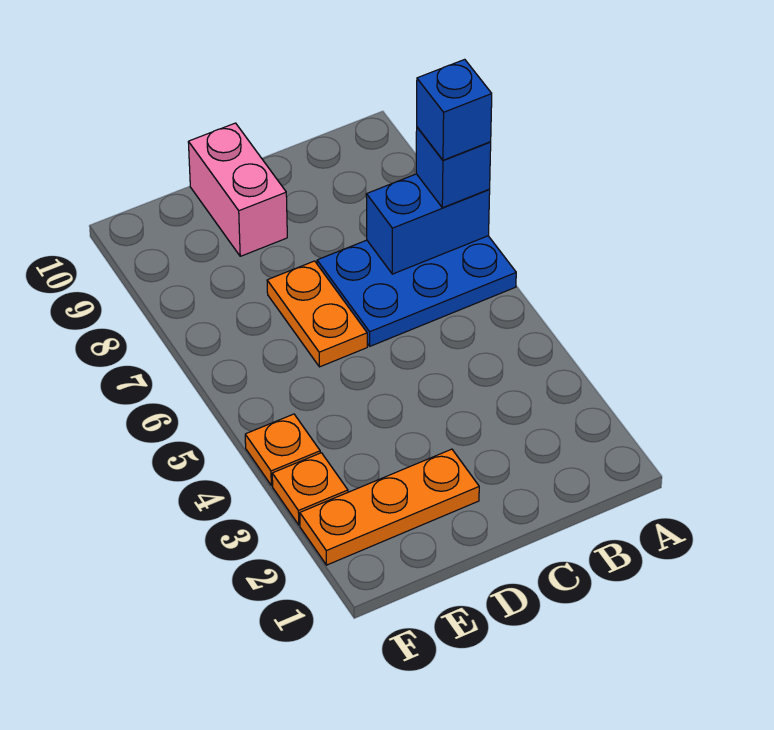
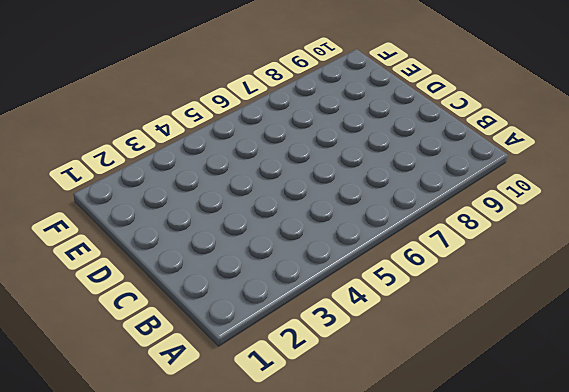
none -> blue plate A6:C7 level 1
none -> orange plate D2:F2 level 1

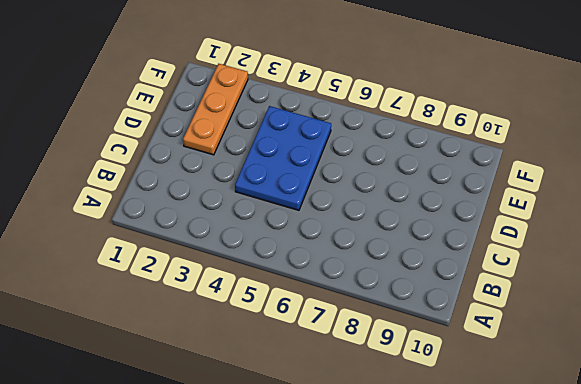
blue plate C4:E5 level 1 -> blue plate A6:C7 level 1
none -> orange plate D6:D7 level 1
none -> pink brick D9:D10 level 1

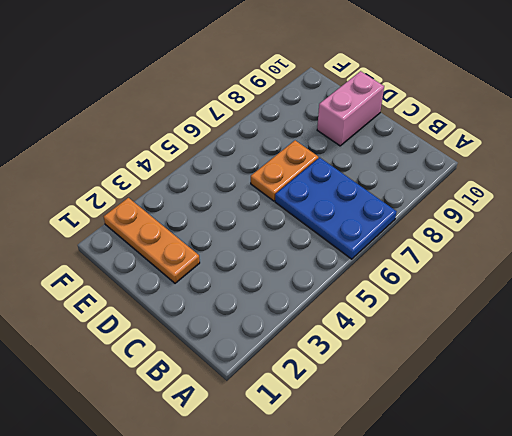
none -> orange plate F3 level 1
none -> orange plate F4 level 1

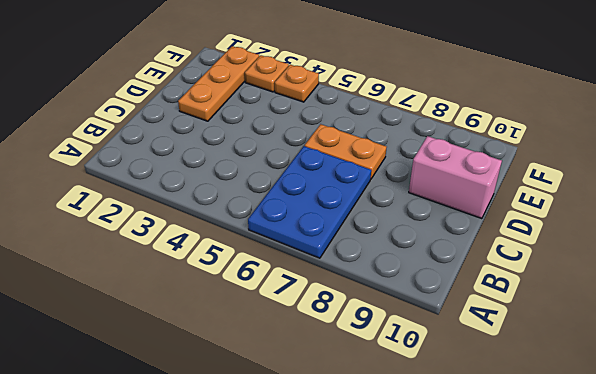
none -> blue brick A7:B7 level 2
none -> blue brick A7 level 3

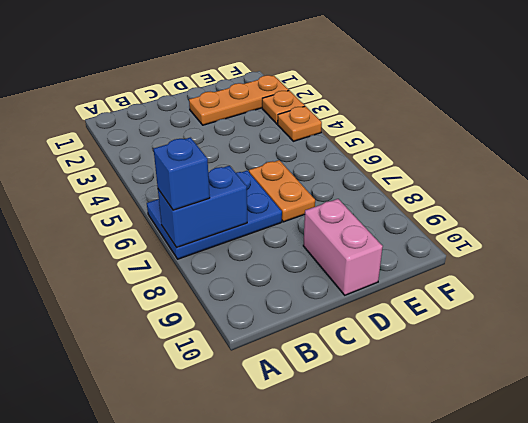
none -> blue brick A7 level 4

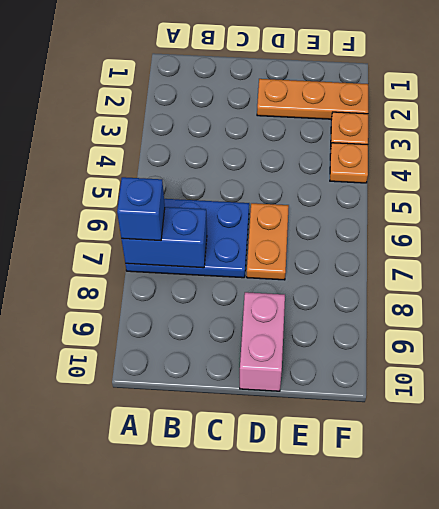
none -> blue brick A7 level 4

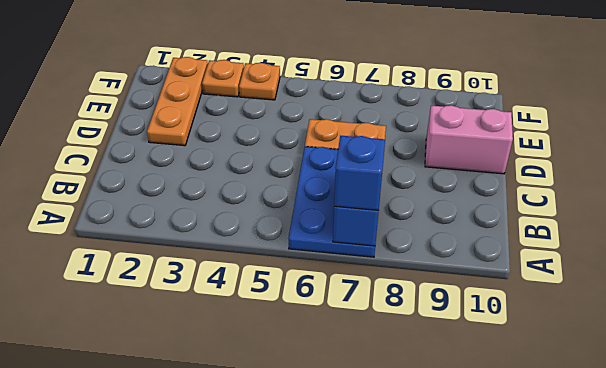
none -> blue brick A7 level 4

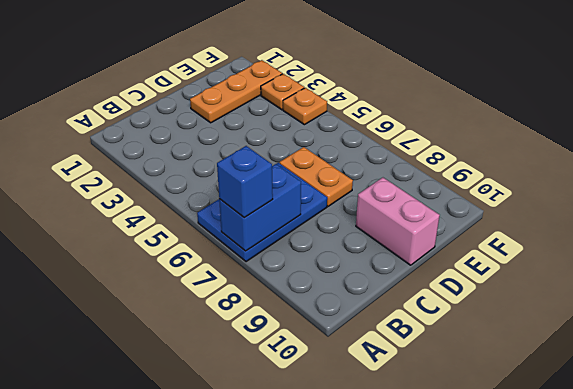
none -> blue brick A7 level 4

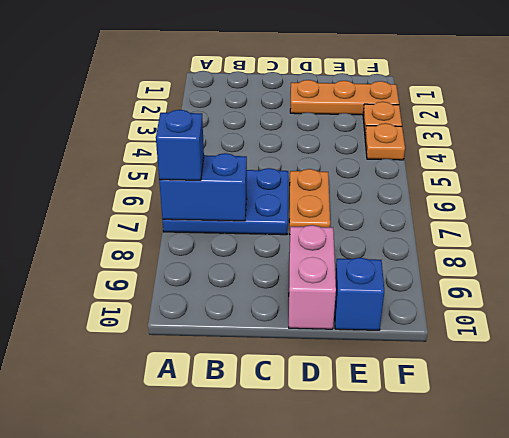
blue brick E10 level 1 -> blue brick A7 level 4

